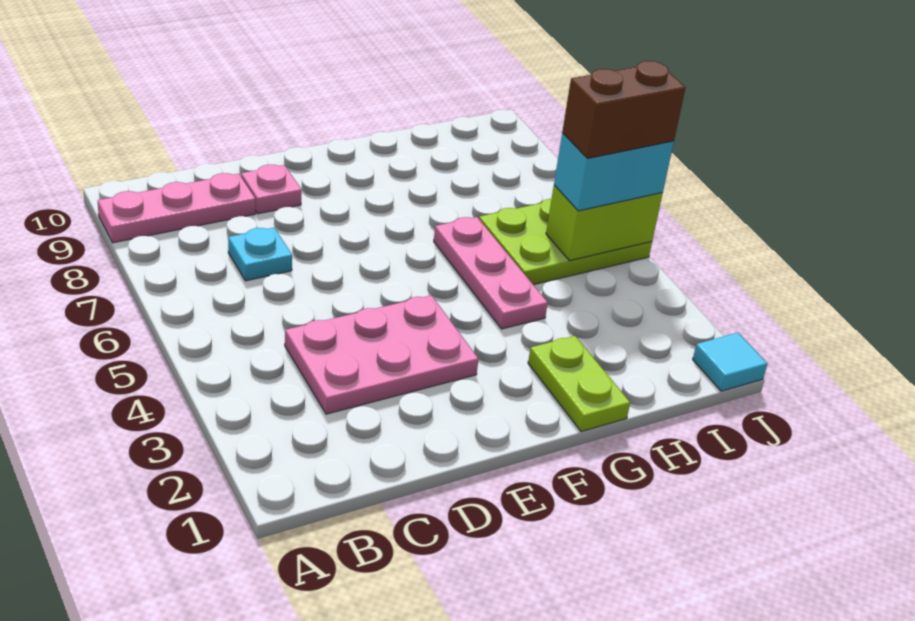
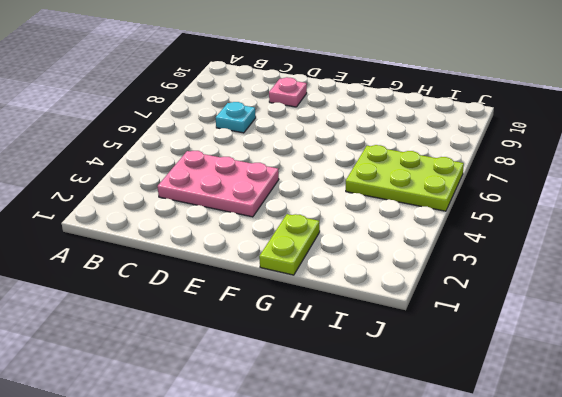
none -> pink plate A9:C9 level 1
none -> pink plate G4:G6 level 1

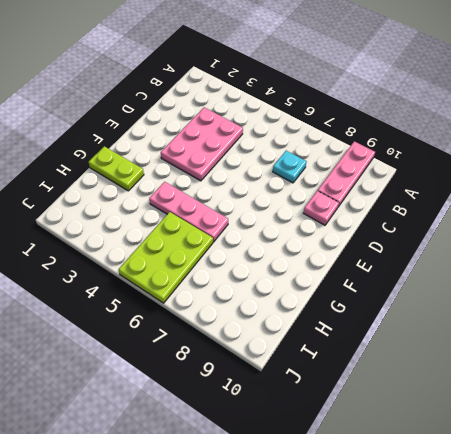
none -> cyan tile J1 level 1
none -> lime brick I5:J5 level 2

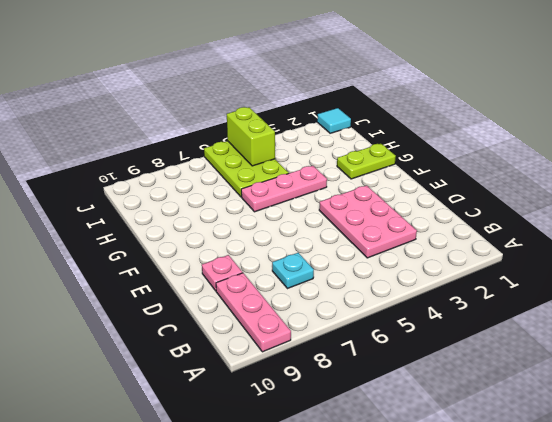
none -> cyan brick I5:J5 level 3
none -> brown brick I5:J5 level 4

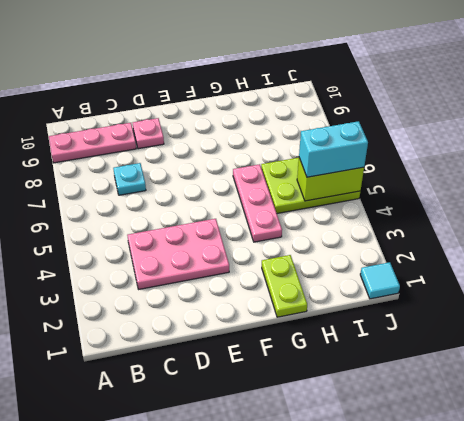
none -> brown brick I5:J5 level 4

